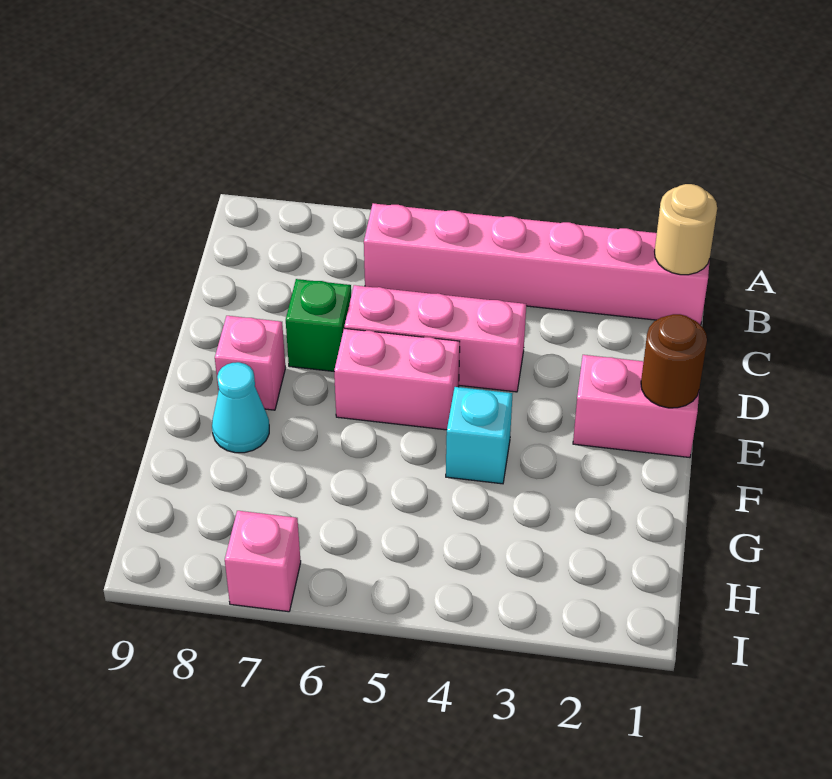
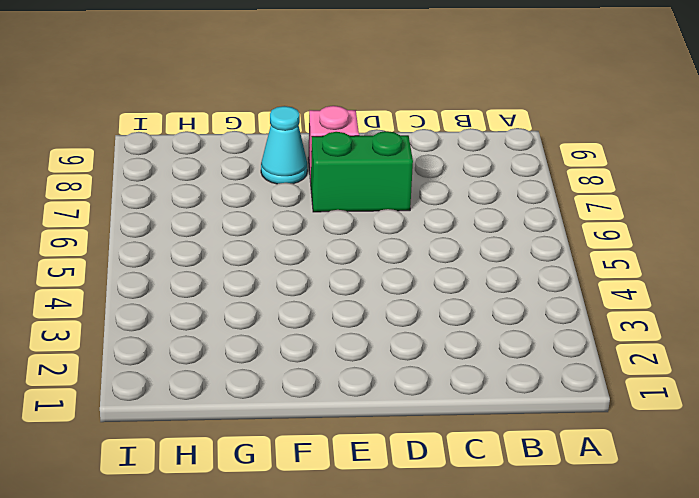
green brick D7:E7 level 1 -> green brick D7 level 1
none -> pink brick B1:B6 level 1
none -> pink brick D4:D6 level 1

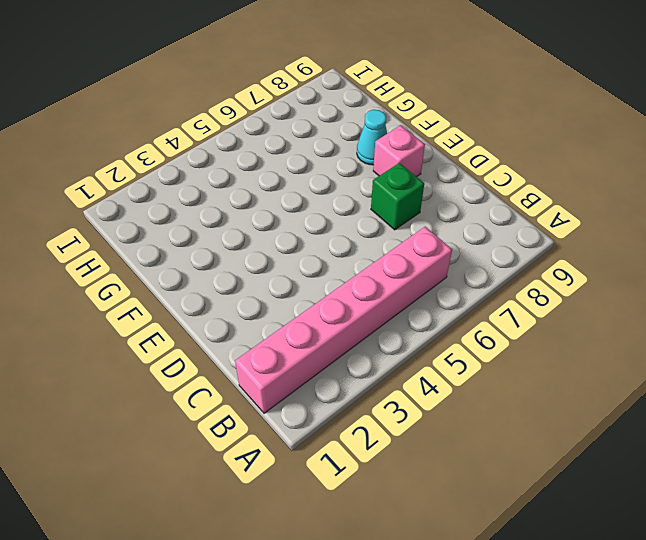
none -> pink brick D4:D6 level 1
none -> pink brick E1:E2 level 1

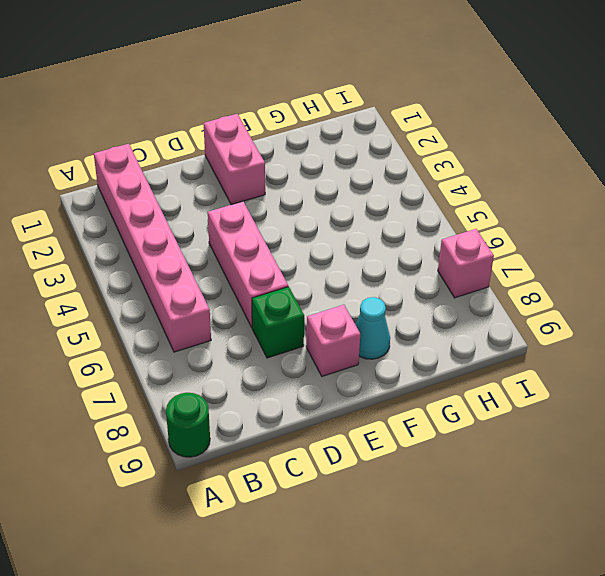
green round brick A9 level 1 -> none
none -> pink brick E5:E6 level 1
none -> cyan brick F4 level 1

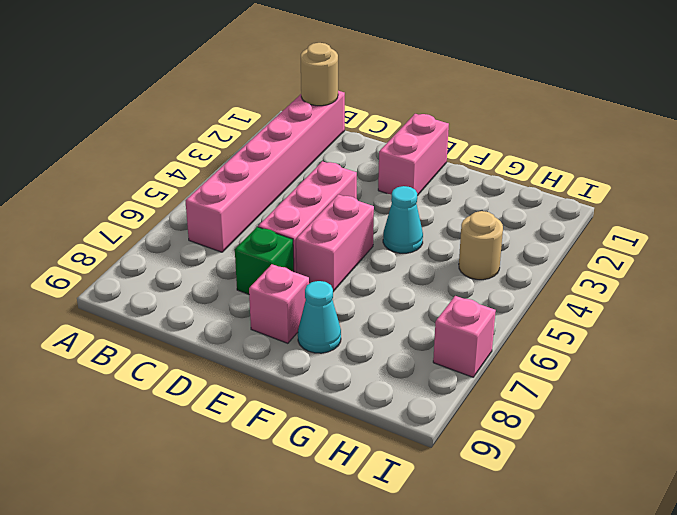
cyan cone F4 level 1 -> cyan brick F4 level 1
tan round brick H4 level 1 -> none
none -> brown round brick E1 level 2

